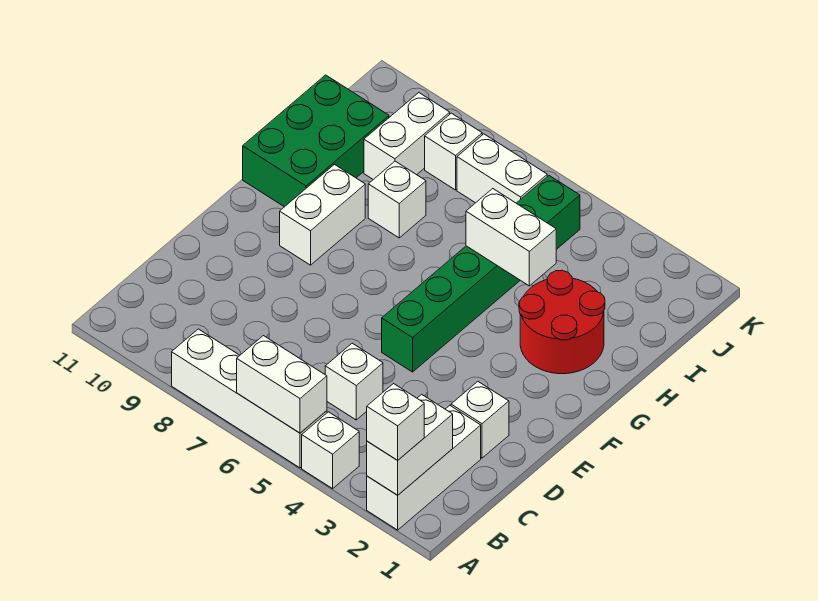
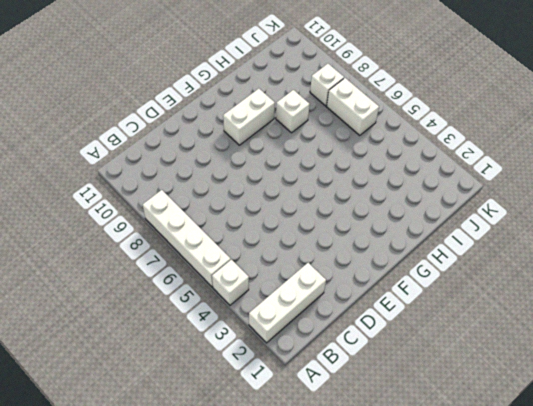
none -> white brick C5 level 1
none -> white brick D2 level 1
none -> green brick E5:J5 level 1

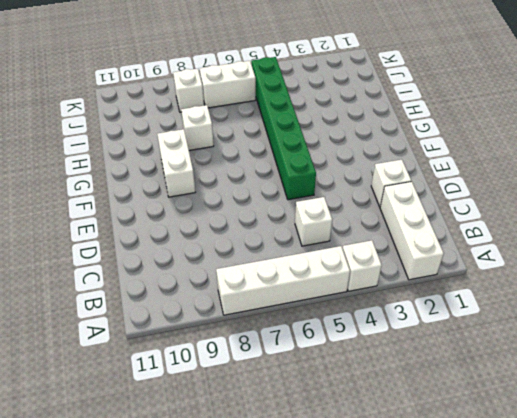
none -> red round brick G2:H3 level 1
none -> green brick G10:I11 level 1
none -> white brick I9:J9 level 1

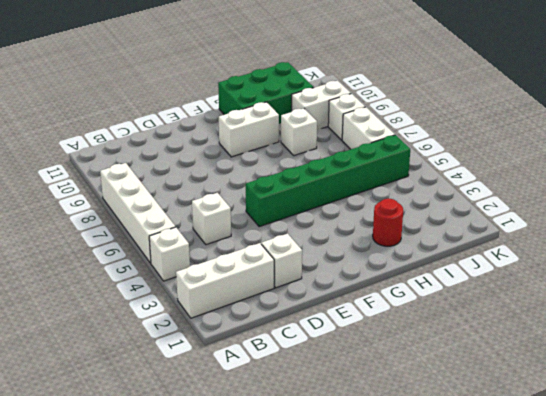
red round brick H2 level 1 -> red round brick G2:H3 level 1
none -> white brick A2:B2 level 2
none -> white brick A5:A6 level 2
none -> white brick H4:H5 level 2

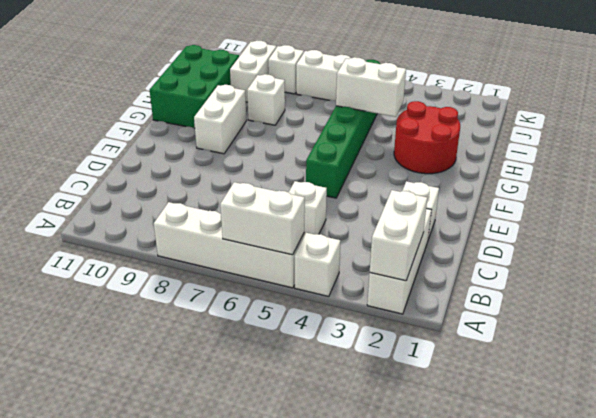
none -> white brick A2 level 3

